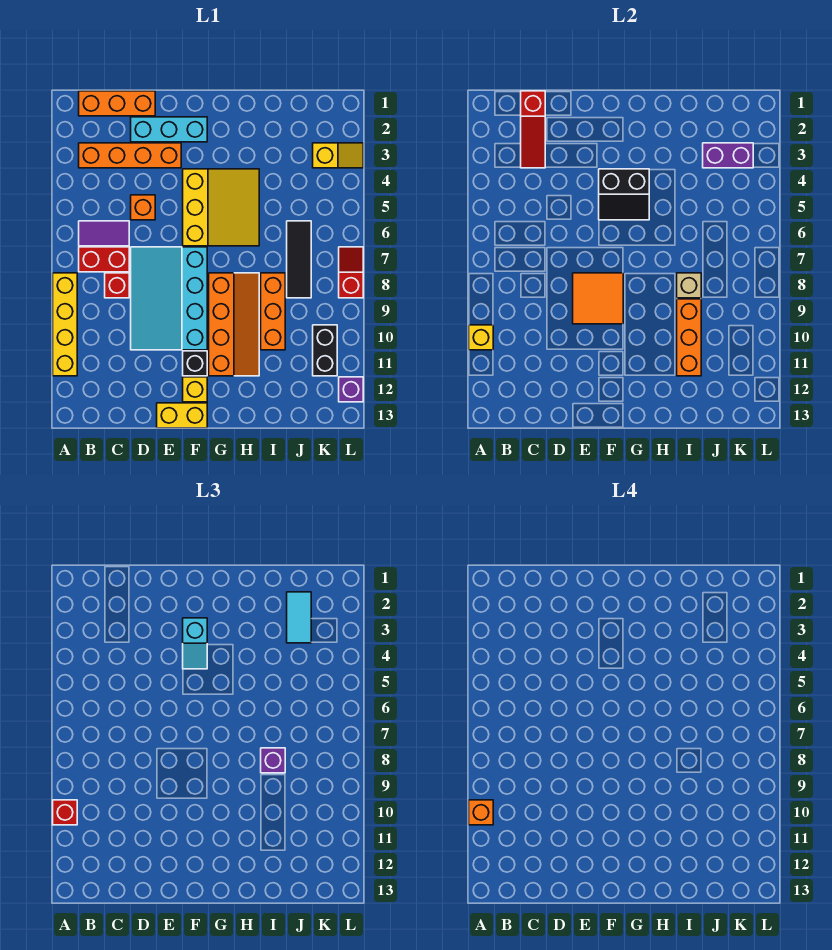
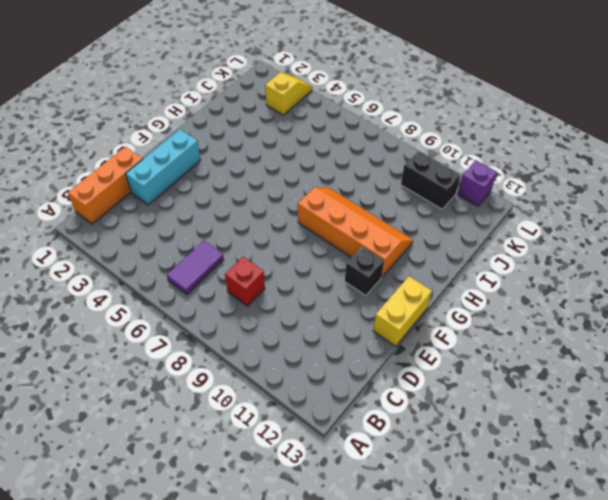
none -> yellow brick A8:A11 level 1
none -> orange brick B3:E3 level 1
none -> red brick B7:C7 level 1
none -> orange brick D5 level 1

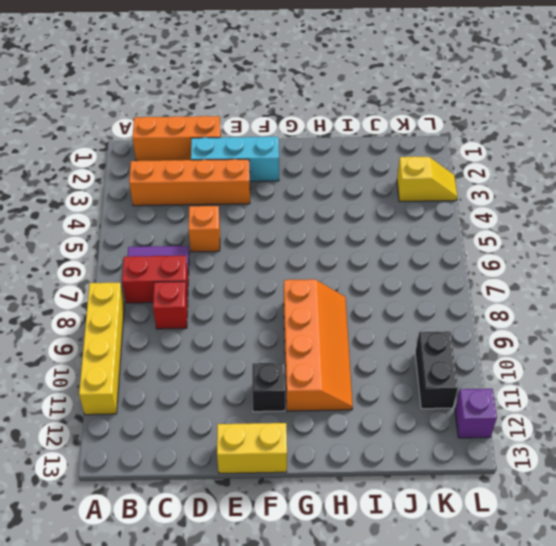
none -> cyan slope D7:F10 level 1 top F
none -> yellow slope F4:H6 level 1 top F
none -> yellow brick F12 level 1
none -> orange brick I8:I10 level 1

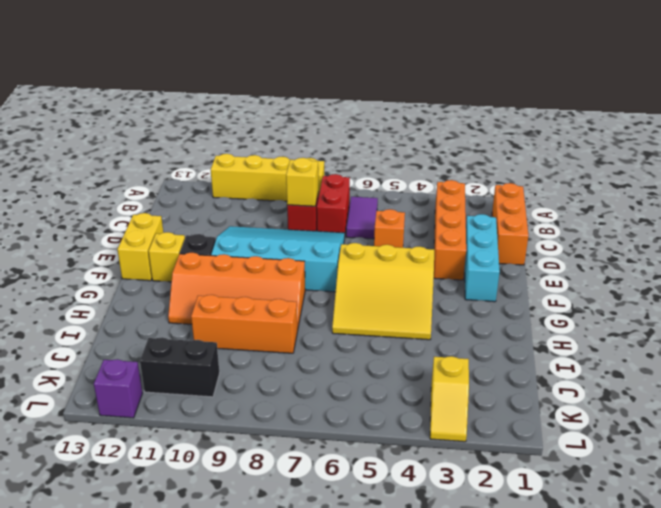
yellow brick C8 level 2 -> yellow brick A10 level 2
none -> black tile J6:J8 level 1
none -> red slope L7:L8 level 1 top 8
none -> red slope C1:C3 level 2 top 1
none -> orange tile E8:F9 level 2

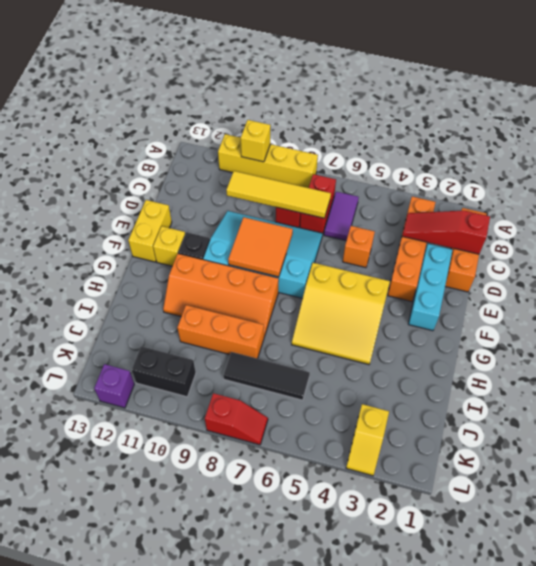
yellow tile C7:C10 level 2 -> none
none -> black slope F4:G5 level 2 top 4
none -> tan brick I8 level 2
none -> orange brick I9:I11 level 2
none -> purple brick J3:K3 level 2

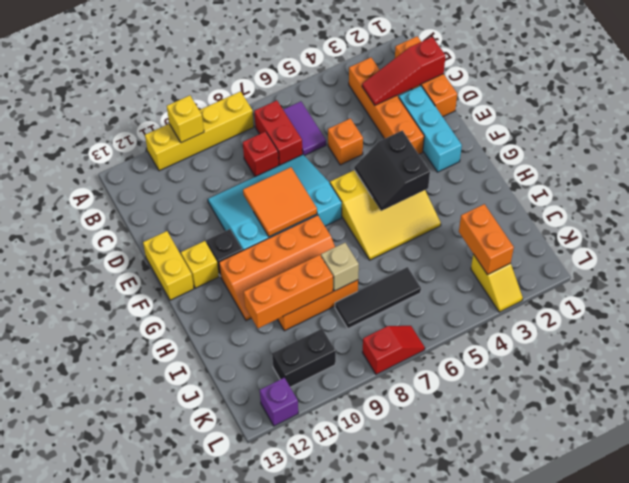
orange brick J3:K3 level 2 -> purple brick J3:K3 level 2
none -> red brick A10 level 3
none -> cyan slope F3:F4 level 3 top 3
none -> purple brick I8 level 3
none -> cyan tile J2:J3 level 3

